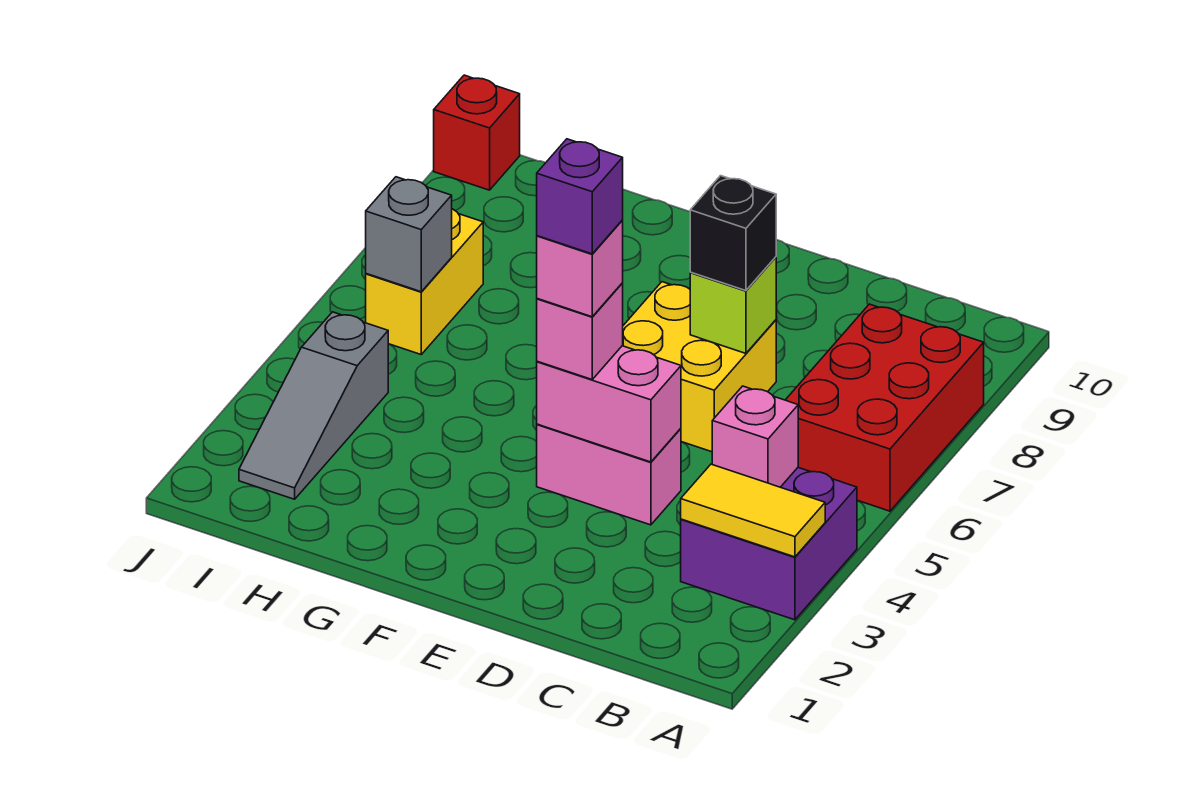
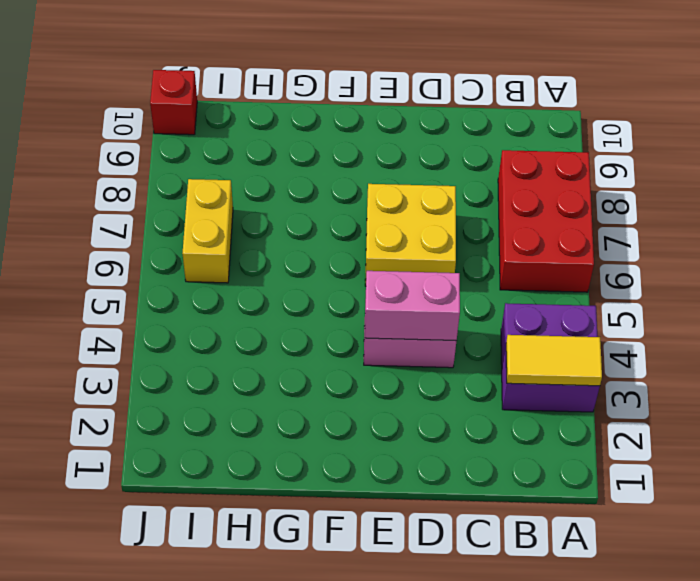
none -> grey slope I2:I4 level 1 top 4
none -> pink brick B4 level 2
none -> lime brick D7 level 2

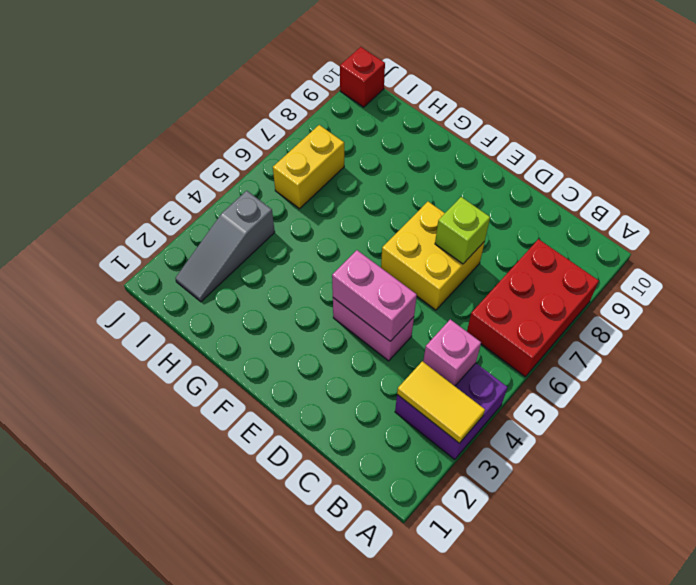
none -> grey brick I6 level 2
none -> black brick D7 level 3
none -> pink brick E4 level 3

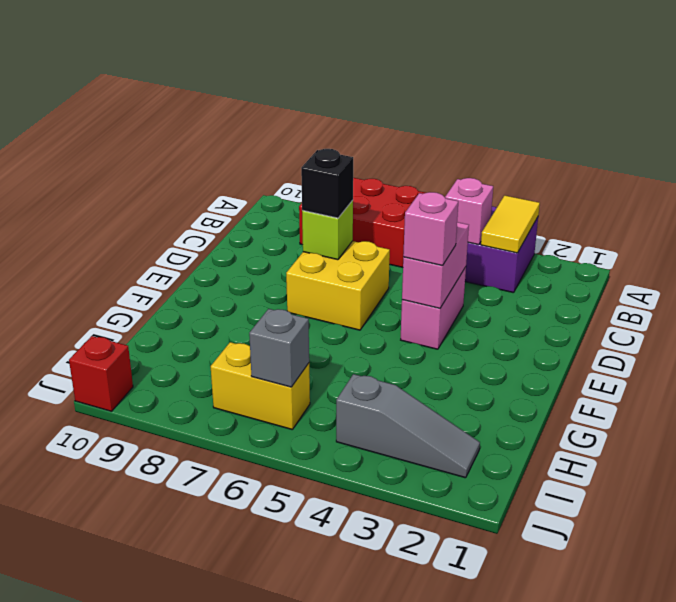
none -> pink brick E4 level 4
none -> purple brick E4 level 5

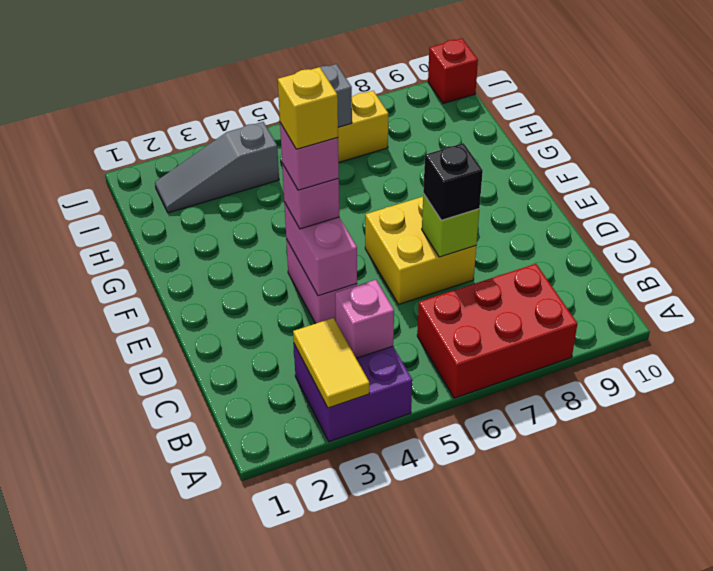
yellow brick E4 level 5 -> purple brick E4 level 5

